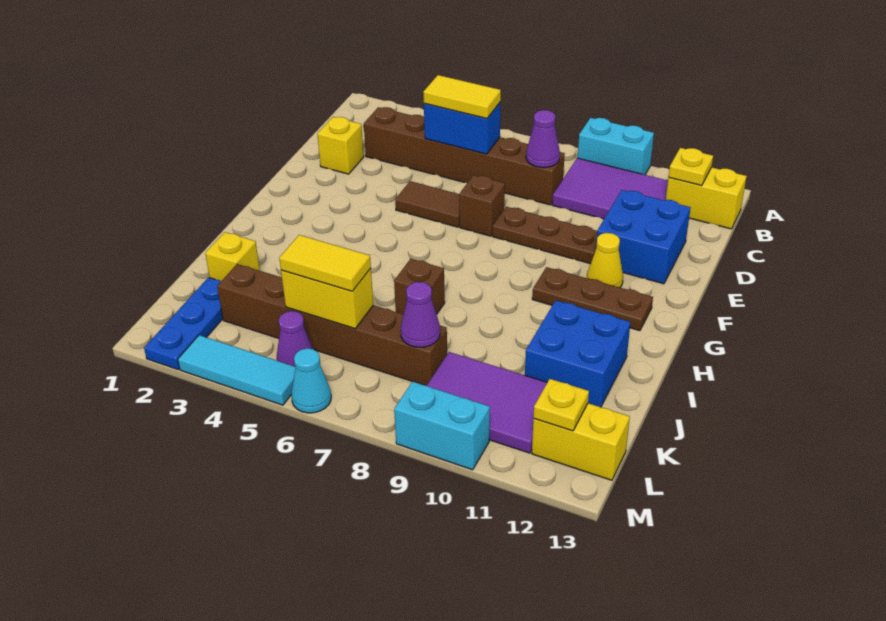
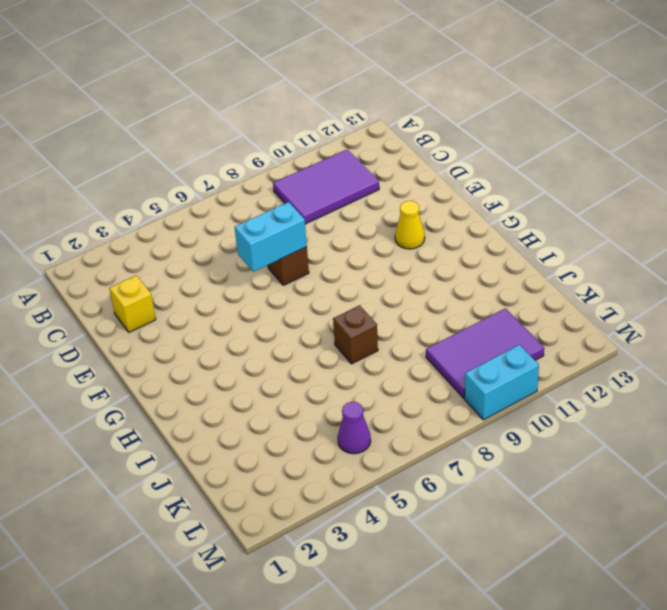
cyan brick E6:E7 level 2 -> cyan brick A9:A10 level 1
none -> yellow brick B12:B13 level 1
none -> brown brick C3:C8 level 1
none -> blue brick D11:E12 level 1
none -> brown tile E5:E6 level 1

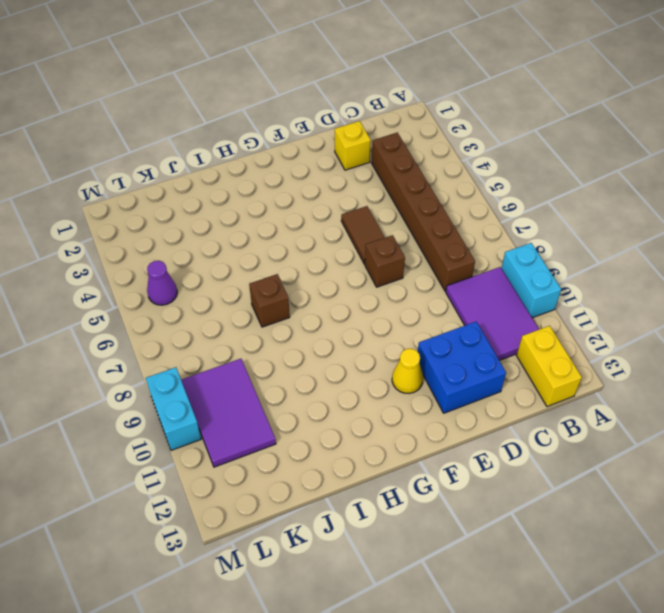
none -> brown plate E8:E10 level 1
none -> brown plate G10:G12 level 1
none -> blue brick I11:J12 level 1
none -> yellow brick J2 level 1

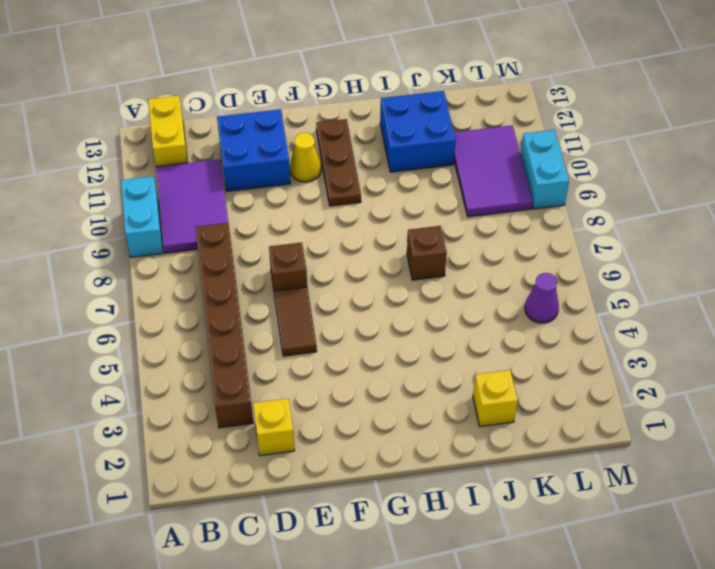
none -> brown plate E8:E10 level 1
none -> blue plate K2:M2 level 1
none -> brown brick K3:K8 level 1
none -> yellow brick L12:L13 level 1

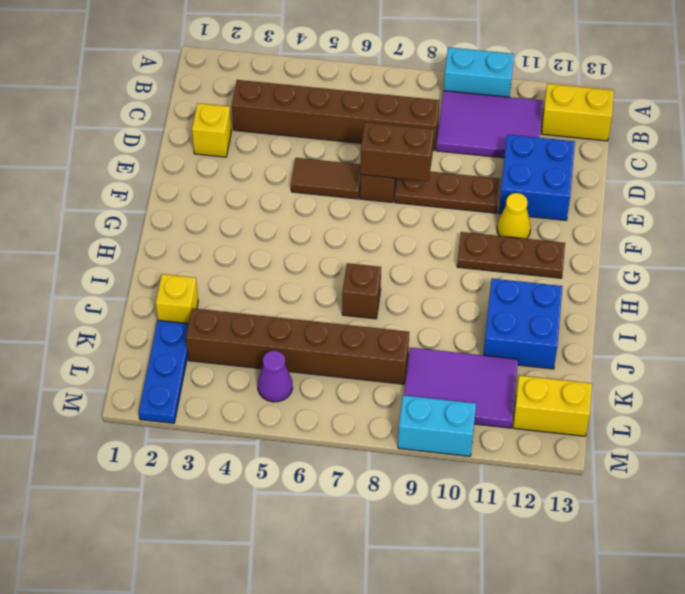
brown brick E7:E8 level 2 -> none
none -> cyan tile M3:M5 level 1
none -> cyan cone M6 level 1
none -> yellow plate B12 level 2
none -> blue brick C5:C6 level 2

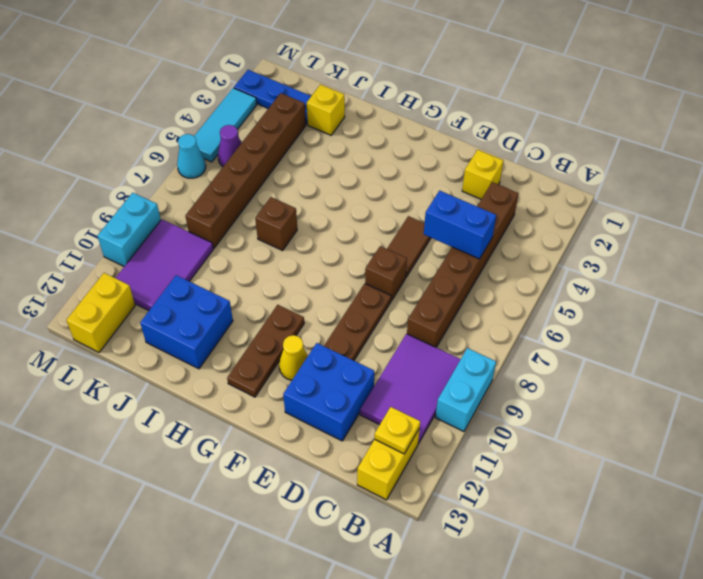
blue brick C5:D5 level 2 -> blue brick C5:C6 level 2
none -> purple cone C8 level 2
none -> yellow brick K5:K6 level 2
none -> purple cone K8 level 2
none -> yellow plate L12 level 2

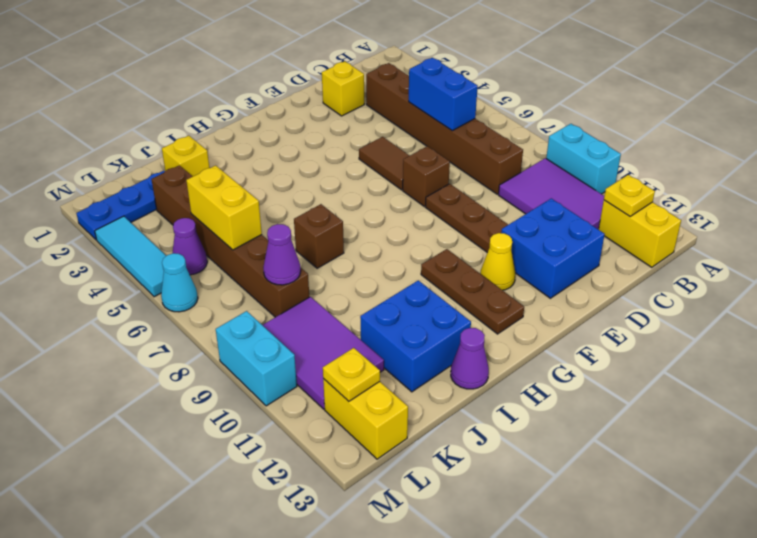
purple cone I13 level 1 -> purple cone C8 level 2
none -> yellow tile C5:C6 level 3
none -> yellow tile K5:K6 level 3

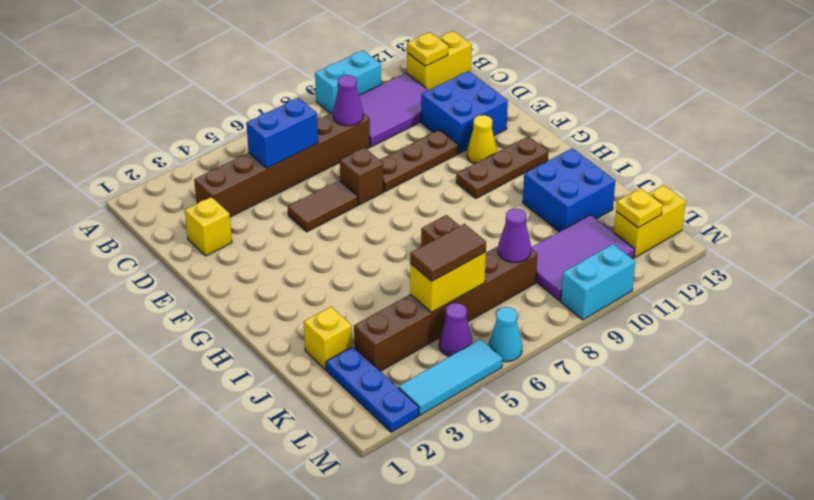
brown tile K5:K6 level 3 -> yellow tile K5:K6 level 3
none -> yellow tile C5:C6 level 3

